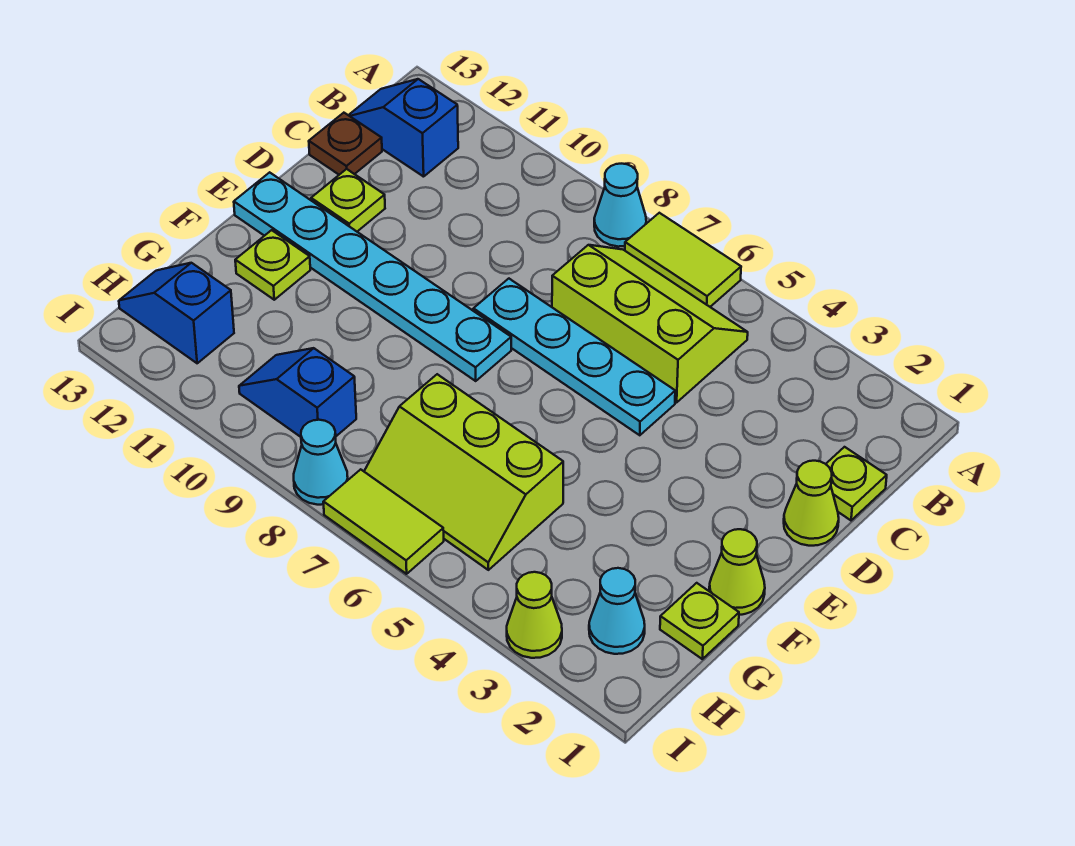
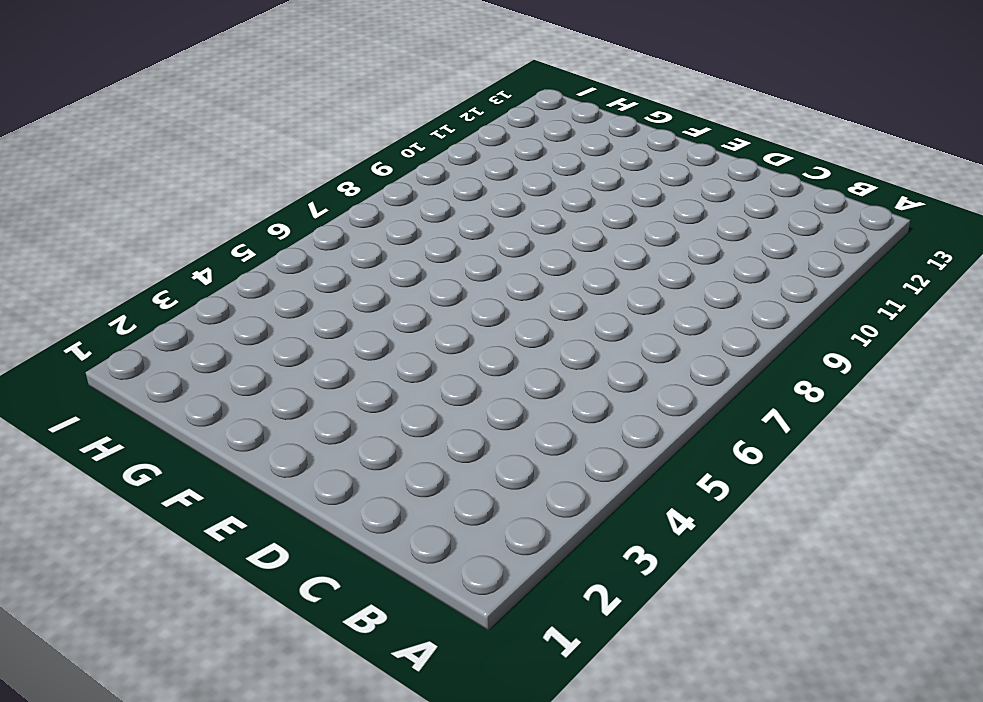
none -> lime tile A6:A7 level 1
none -> cyan cone A8 level 1
none -> lime slope B5:C7 level 1 top C

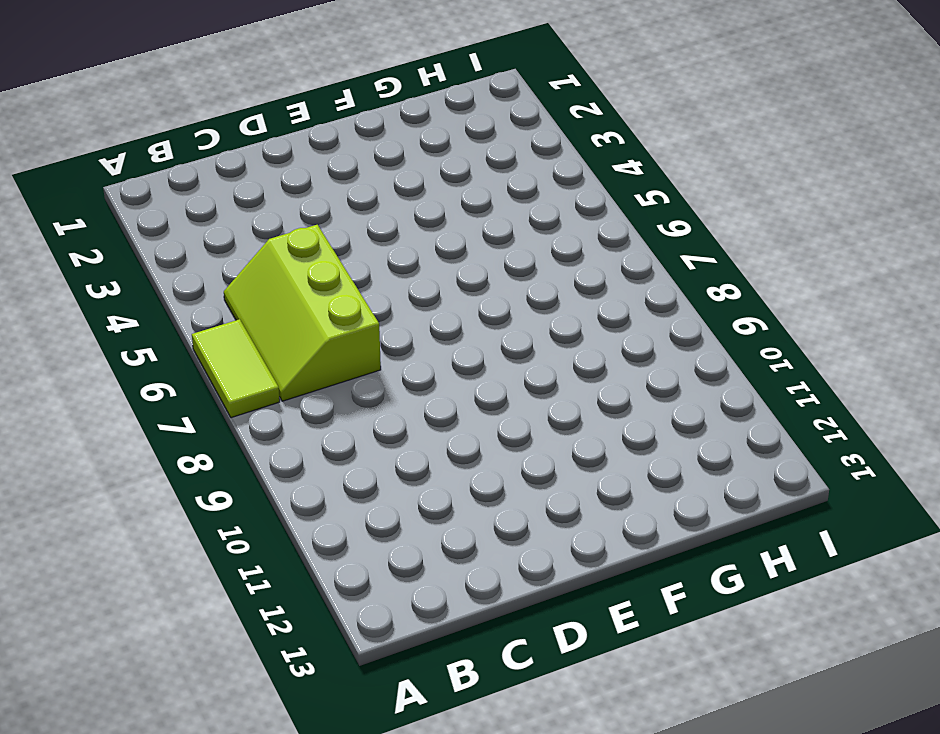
none -> cyan cone A8 level 1
none -> blue slope B12:B13 level 1 top 12
none -> lime plate C1 level 1

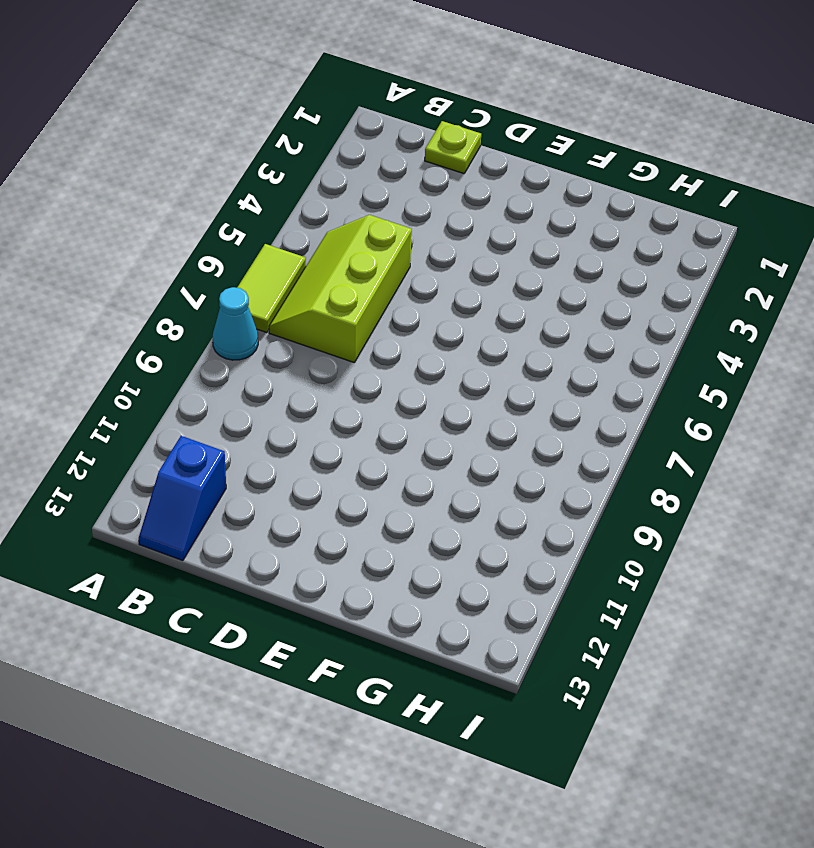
none -> brown plate C13 level 1
none -> lime cone D1 level 1
none -> cyan plate D5:D8 level 1

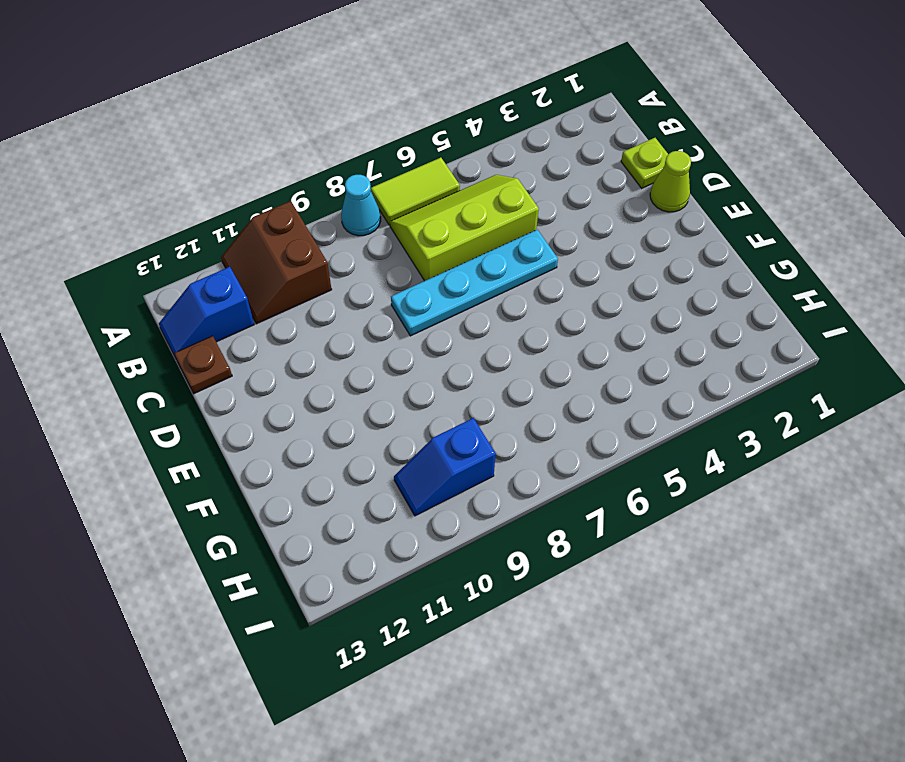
brown slope A10:B11 level 1 top 10 -> none
none -> lime plate D12 level 1
none -> cyan plate E8:E13 level 1
none -> lime cone F1 level 1

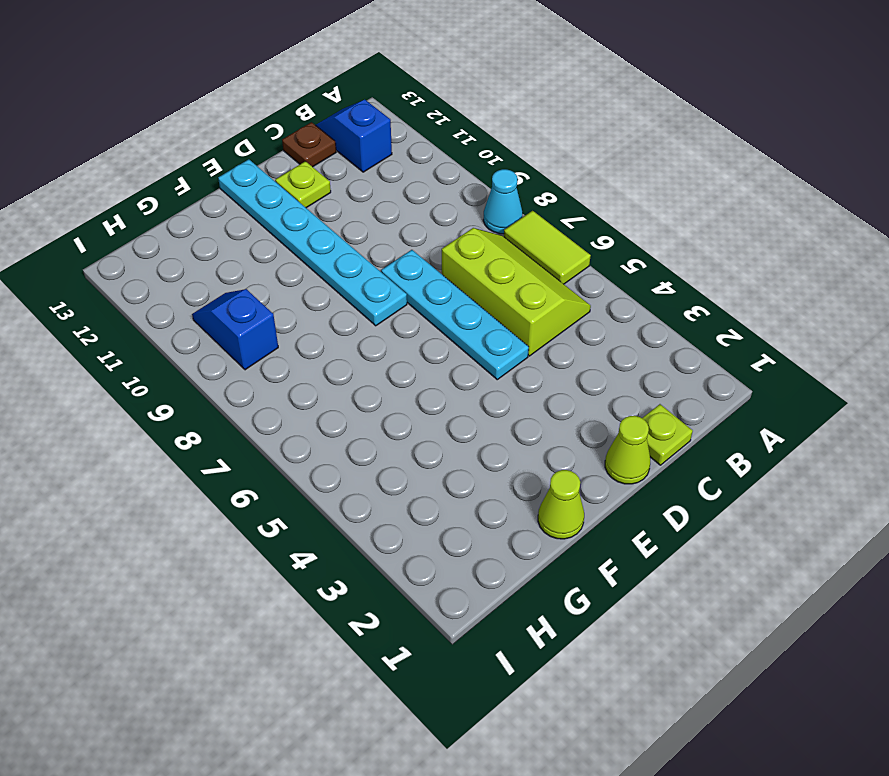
none -> lime plate F12 level 1
none -> lime plate G1 level 1
none -> lime slope G5:H7 level 1 top G

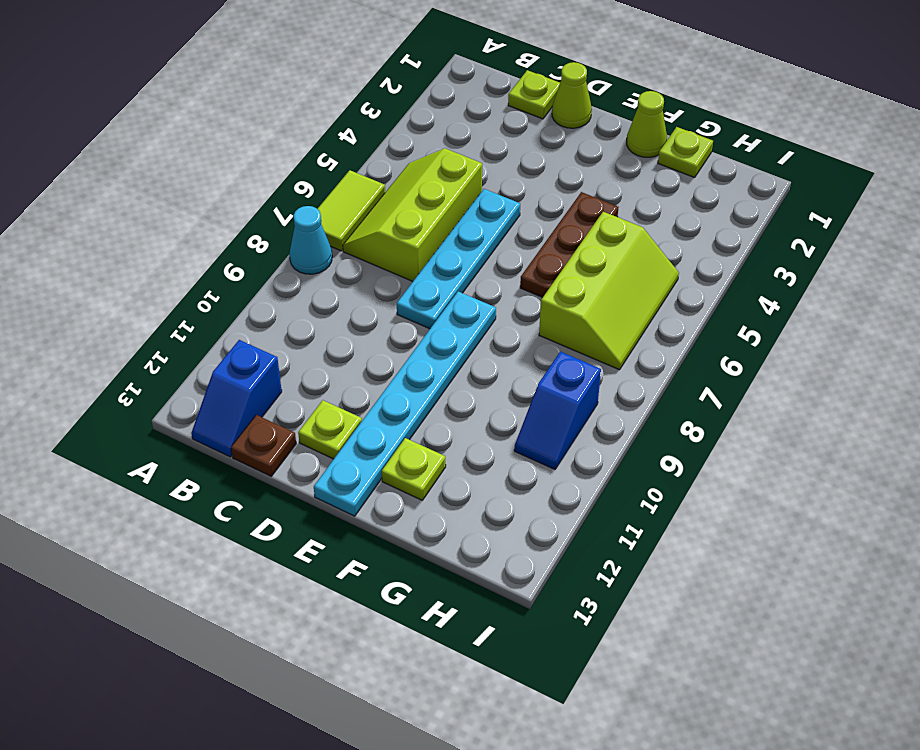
brown plate F4:F6 level 1 -> none
none -> cyan cone H2 level 1
none -> blue slope H12:H13 level 1 top 12
none -> lime cone I3 level 1

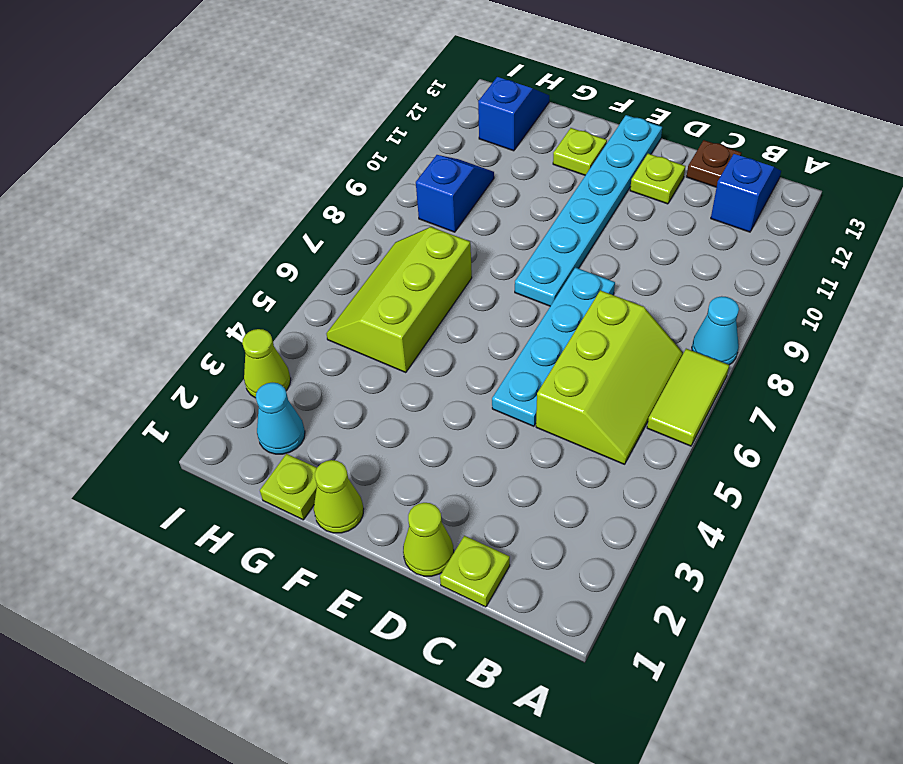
none -> lime tile I6:I7 level 1
none -> cyan cone I8 level 1

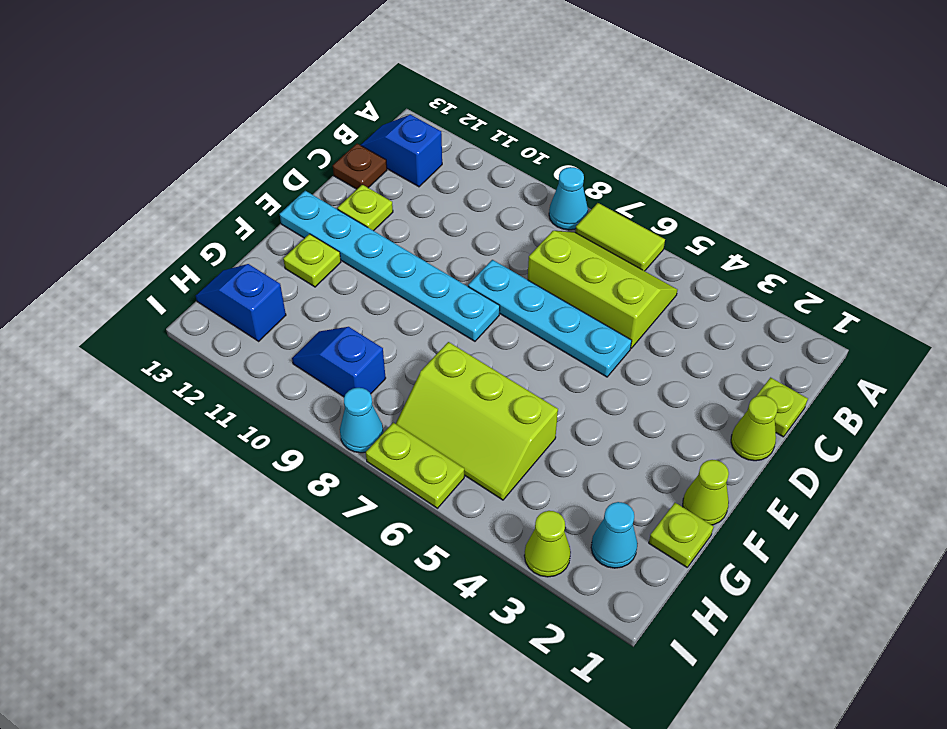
lime plate I6:I7 level 1 -> lime tile I6:I7 level 1

